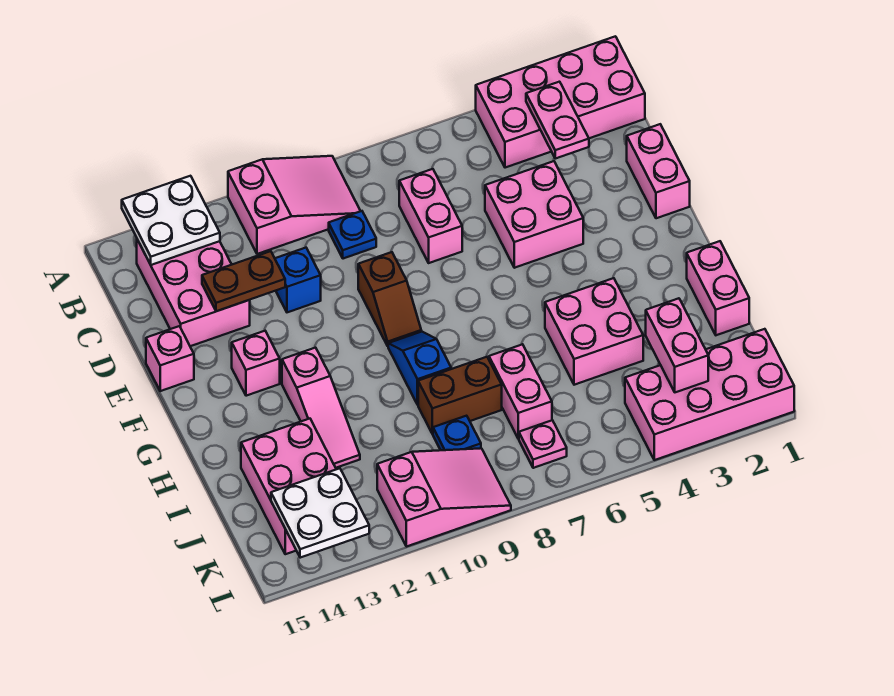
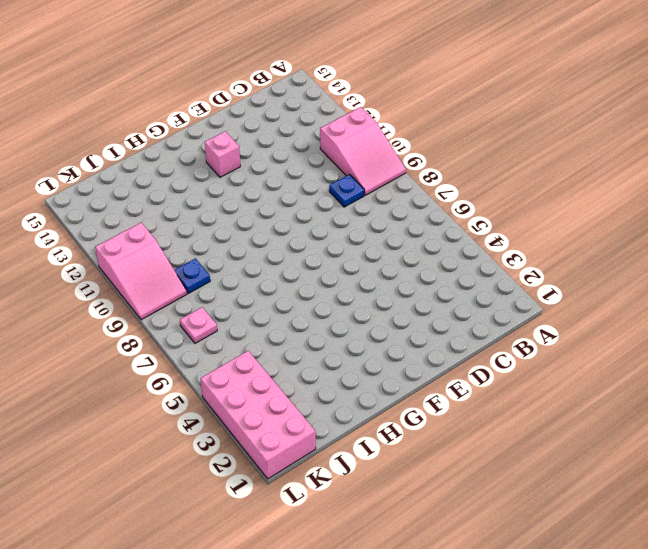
none -> pink brick A1:B4 level 1
none -> pink brick B13:D14 level 1
none -> pink brick C7:D7 level 1

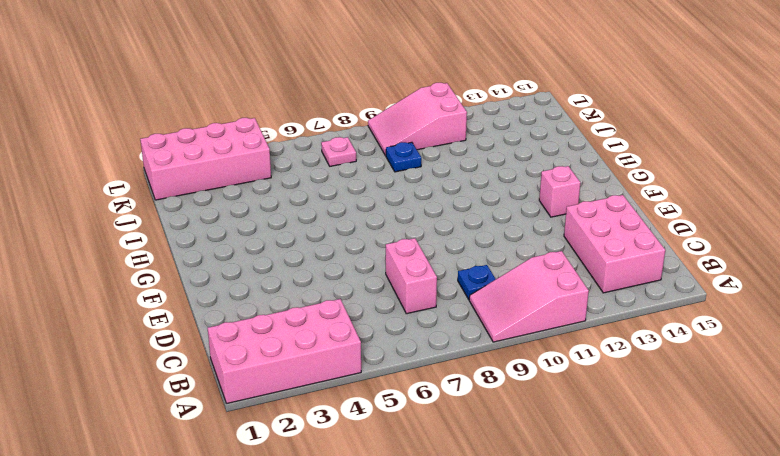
none -> pink brick D1:E1 level 1
none -> pink brick D4:E5 level 1
none -> blue brick D11 level 1

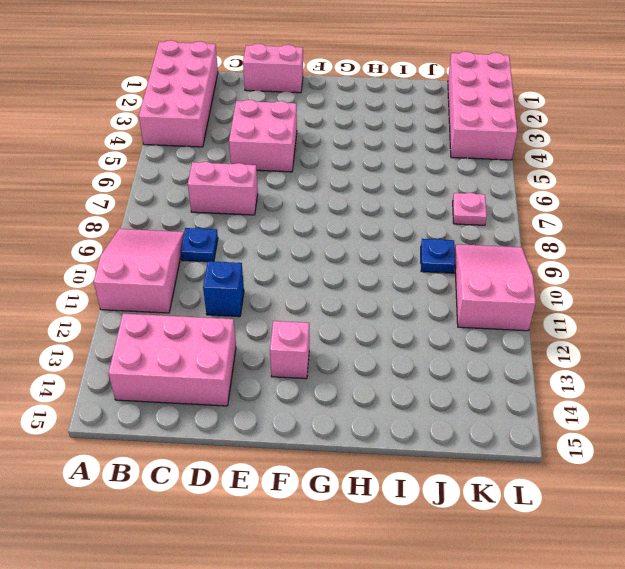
none -> brown slope E9:F9 level 1 top E
none -> pink brick E15 level 1
none -> blue slope G9:H9 level 1 top H

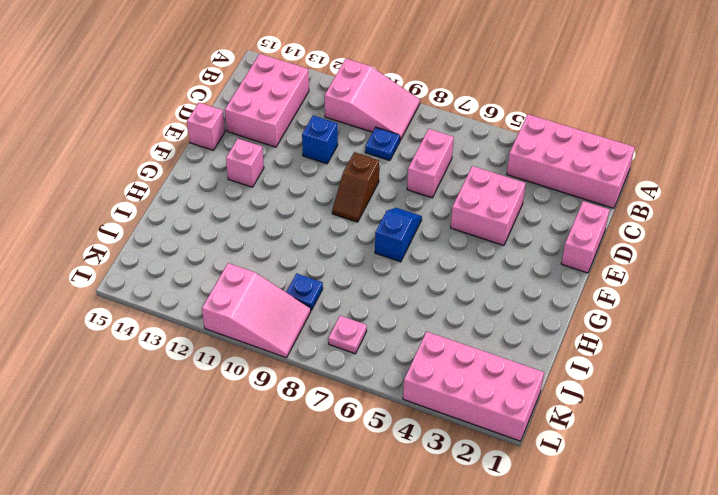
blue slope F7:G7 level 1 top G -> blue slope G9:H9 level 1 top H
none -> pink slope G12:I12 level 1 top G
none -> pink brick H1:I1 level 1
none -> pink brick H4:I5 level 1

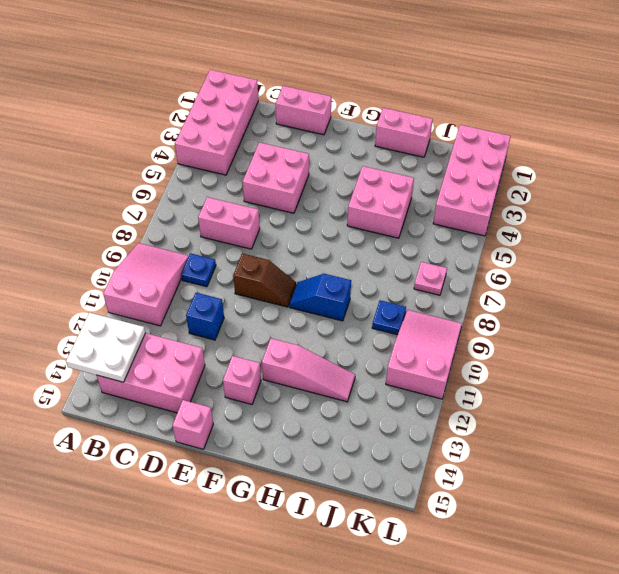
none -> pink brick I7:J7 level 1
none -> brown brick I8:I9 level 1
none -> pink brick I13:K14 level 1

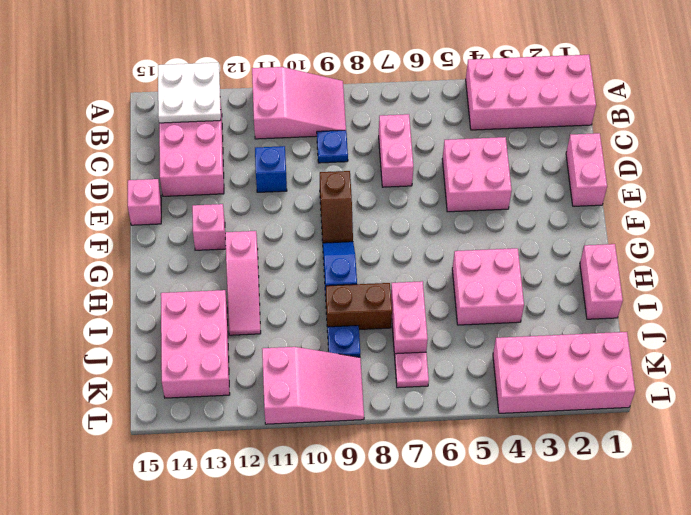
none -> pink plate B3:C3 level 2
none -> brown plate D12:D13 level 2
none -> pink brick J3:K3 level 2

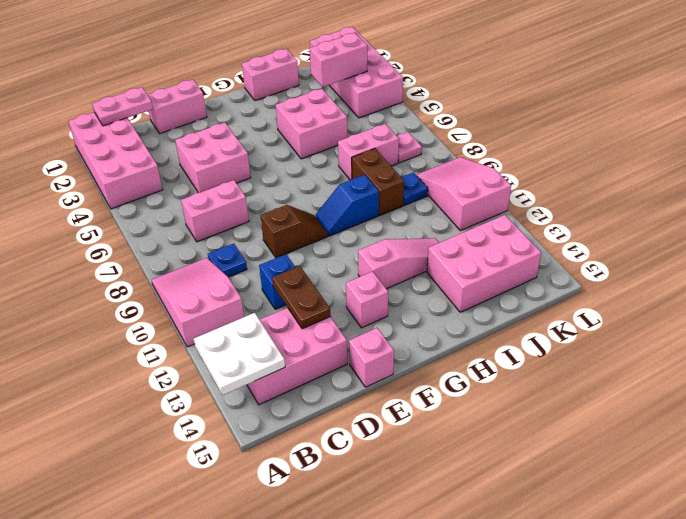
pink plate B1:C1 level 2 -> pink plate B3:C3 level 2
none -> white plate K13:L14 level 2

